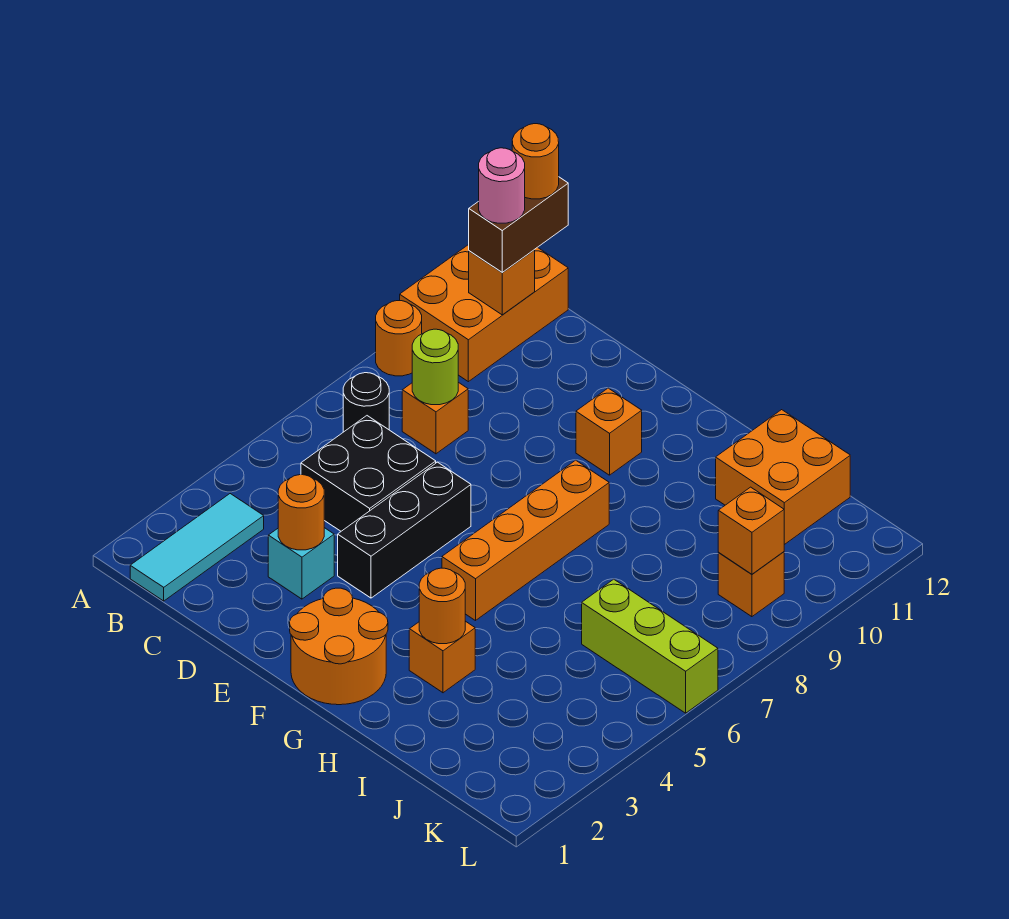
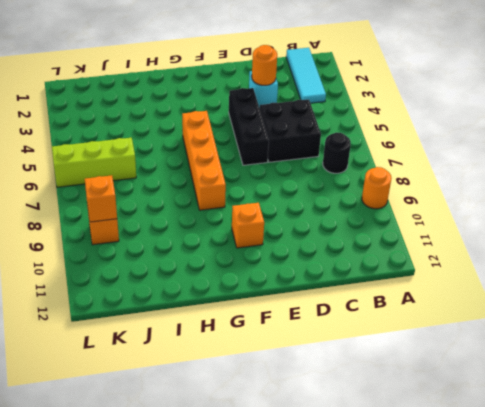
none -> orange brick A10:B12 level 1
none -> orange brick C8 level 1
none -> orange round brick F1:G2 level 1

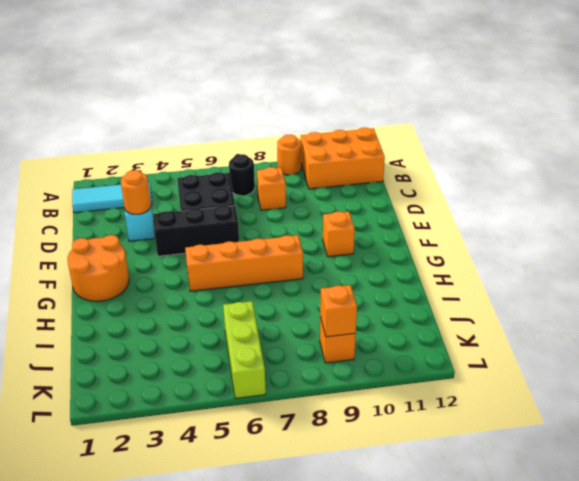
none -> orange brick H3 level 1
none -> orange brick I11:J12 level 1
none -> orange brick B11 level 2

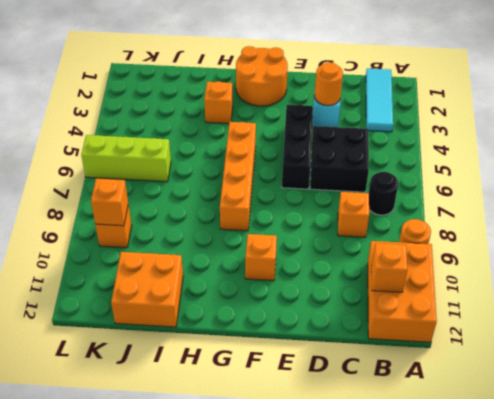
none -> lime round brick C8 level 2
none -> orange round brick H3 level 2
none -> brown brick B11:B12 level 3

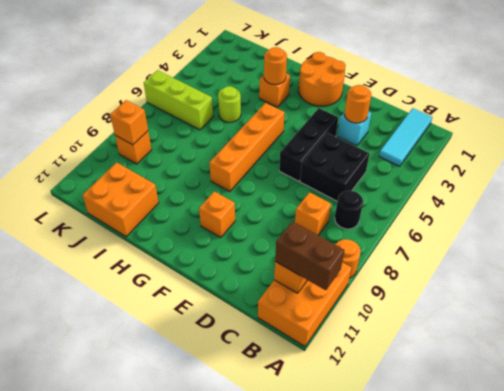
brown brick A11:B11 level 3 -> brown brick B11:B12 level 3
lime round brick I5 level 1 -> lime round brick C8 level 2
none -> pink round brick B11 level 4
none -> orange round brick B12 level 4

